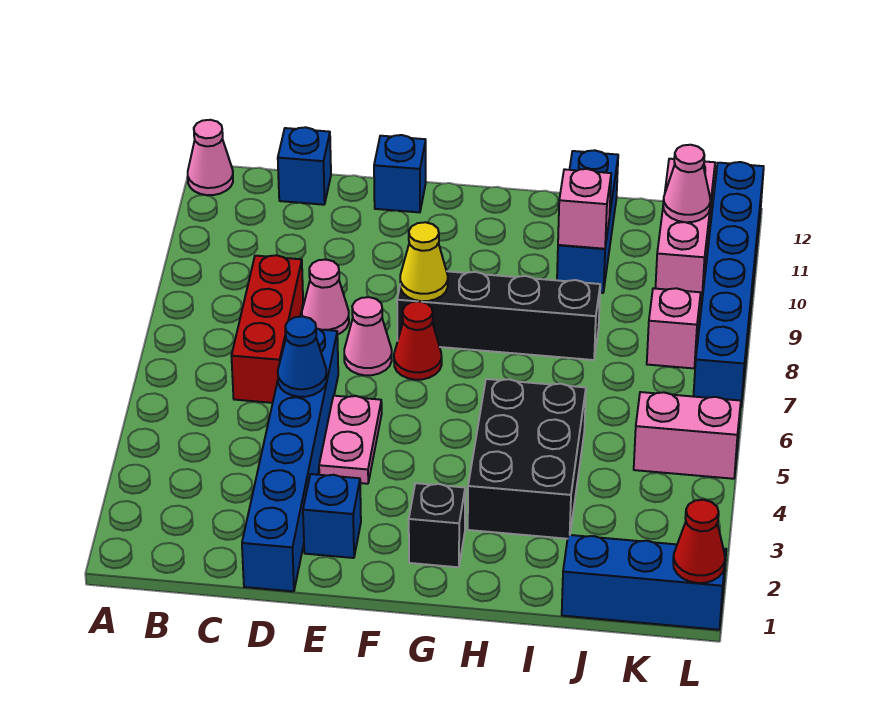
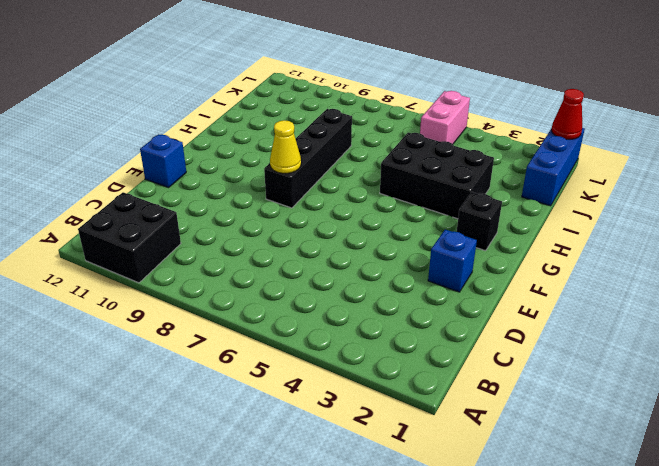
black brick A10:B11 level 1 -> none
none -> pink cone A12 level 1
none -> red brick C6:C8 level 1
none -> blue brick C12 level 1

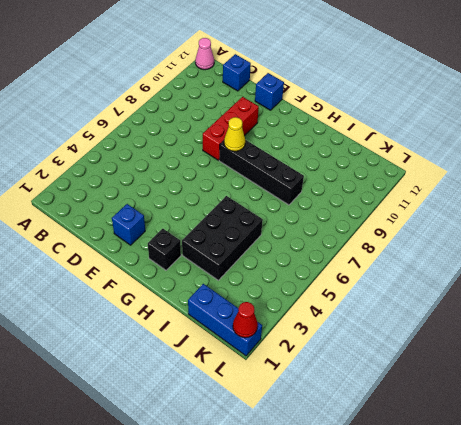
red brick E8:E10 level 1 -> red brick C6:C8 level 1
none -> blue brick D1:D6 level 1
none -> pink cone D8 level 1
none -> pink plate E4:E5 level 1

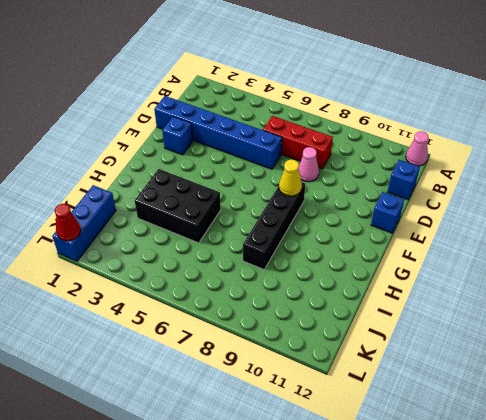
none -> pink plate E4:E5 level 1
none -> pink cone E7 level 1
none -> red cone F7 level 1

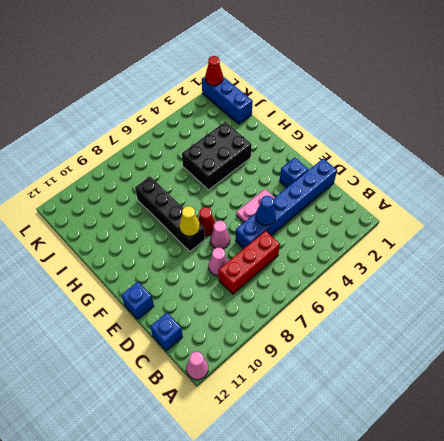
none -> black brick G2 level 1
none -> blue brick I10:I12 level 1
none -> pink brick K5:L5 level 1

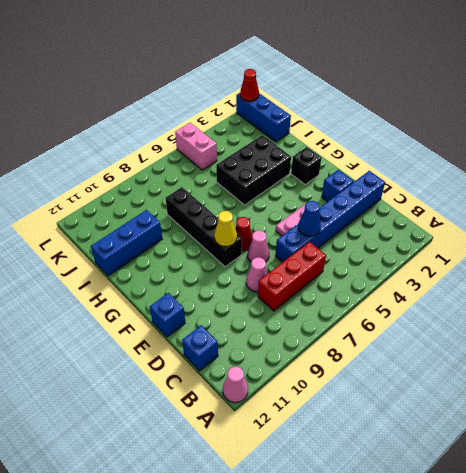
none -> pink brick K8 level 1
none -> pink brick K10:K12 level 1
none -> blue brick L7:L12 level 1

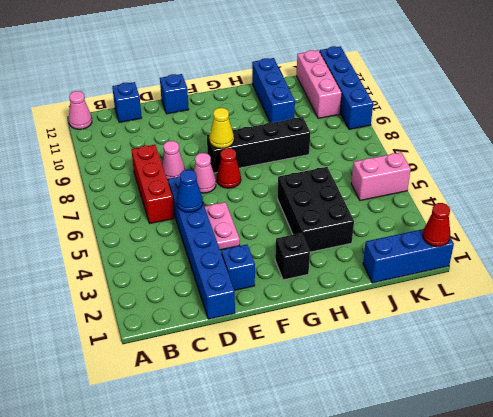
blue brick L9:L12 level 1 -> blue brick L7:L12 level 1
none -> pink brick K8 level 1
none -> pink brick I10 level 2
none -> pink cone K11 level 2

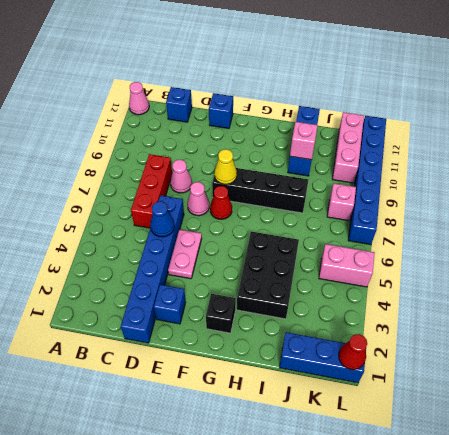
none -> pink cone K11 level 2

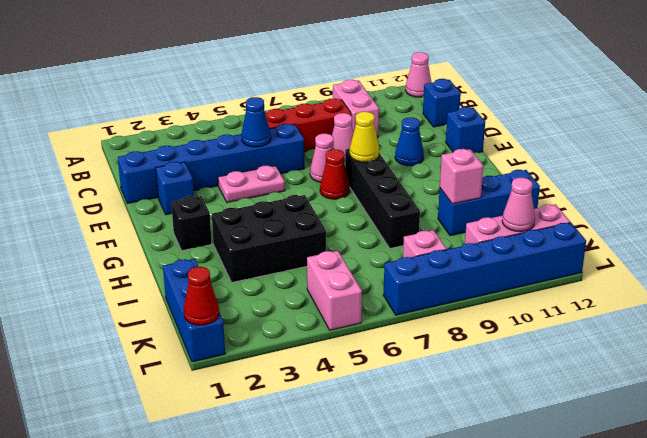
pink brick B9:C9 level 1 -> none
blue cone E10 level 1 -> none

